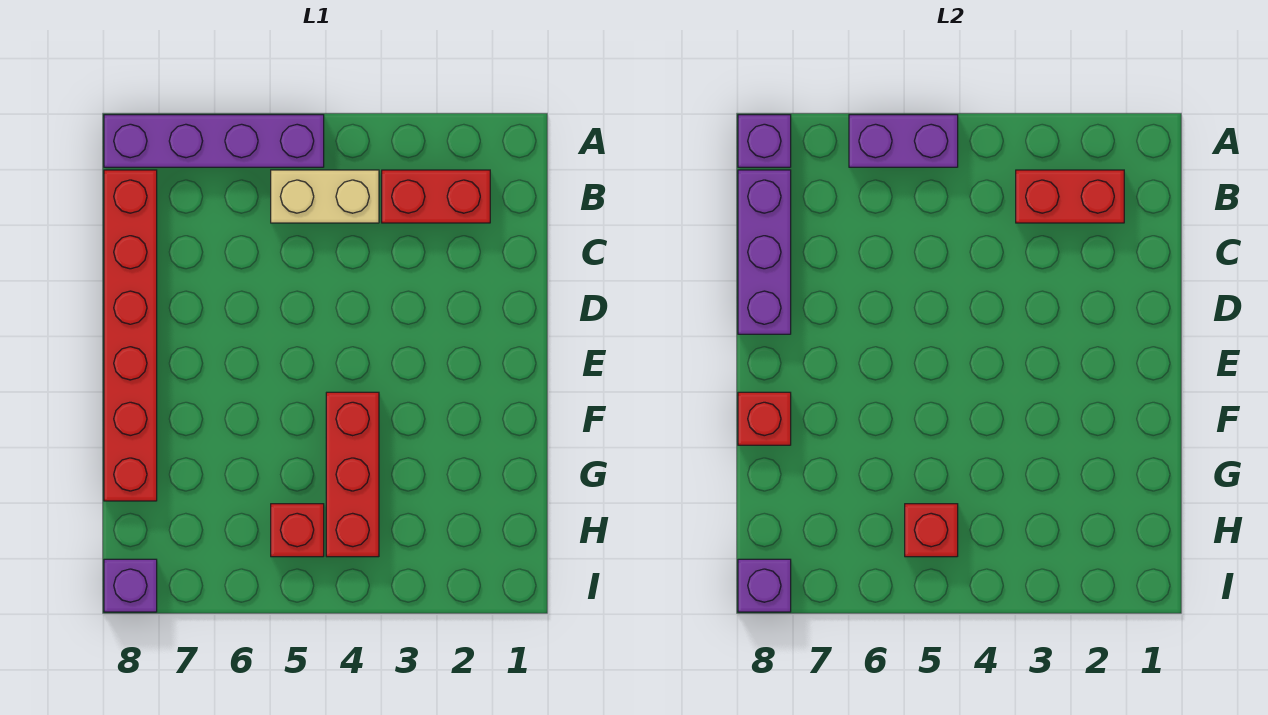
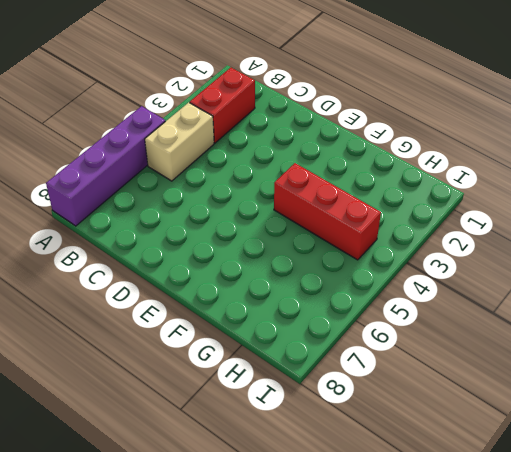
none -> red brick B8:G8 level 1
none -> red brick H5 level 1
none -> purple brick I8 level 1

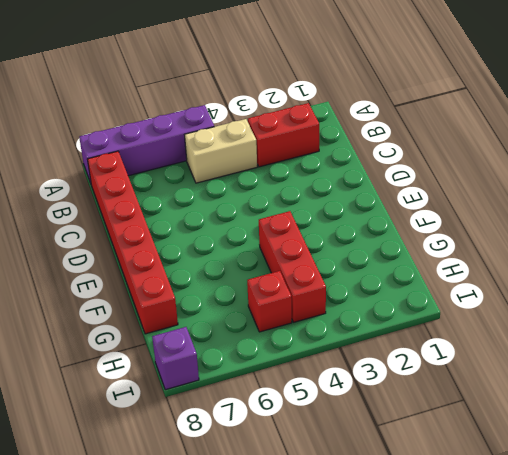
none -> purple brick A5:A6 level 2
none -> purple brick A8 level 2
none -> red brick B2:B3 level 2

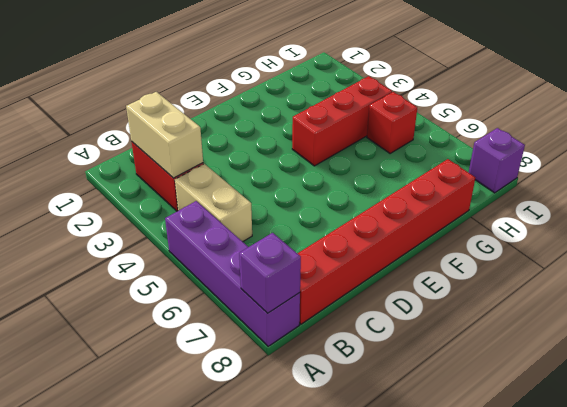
tan brick B2:B3 level 2 -> red brick B2:B3 level 2
none -> purple brick A5:A6 level 2
none -> purple brick B8:D8 level 2
none -> red brick F8 level 2

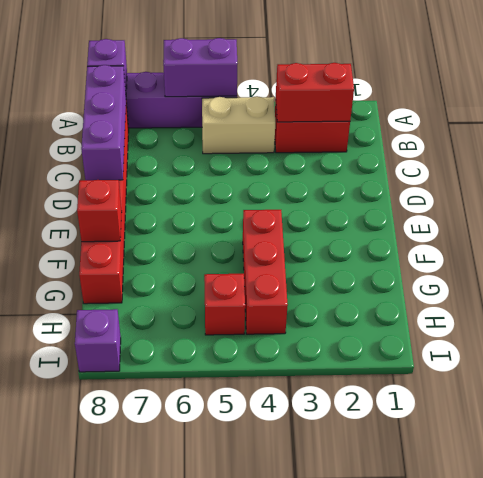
none -> red brick H5 level 2
none -> purple brick I8 level 2

